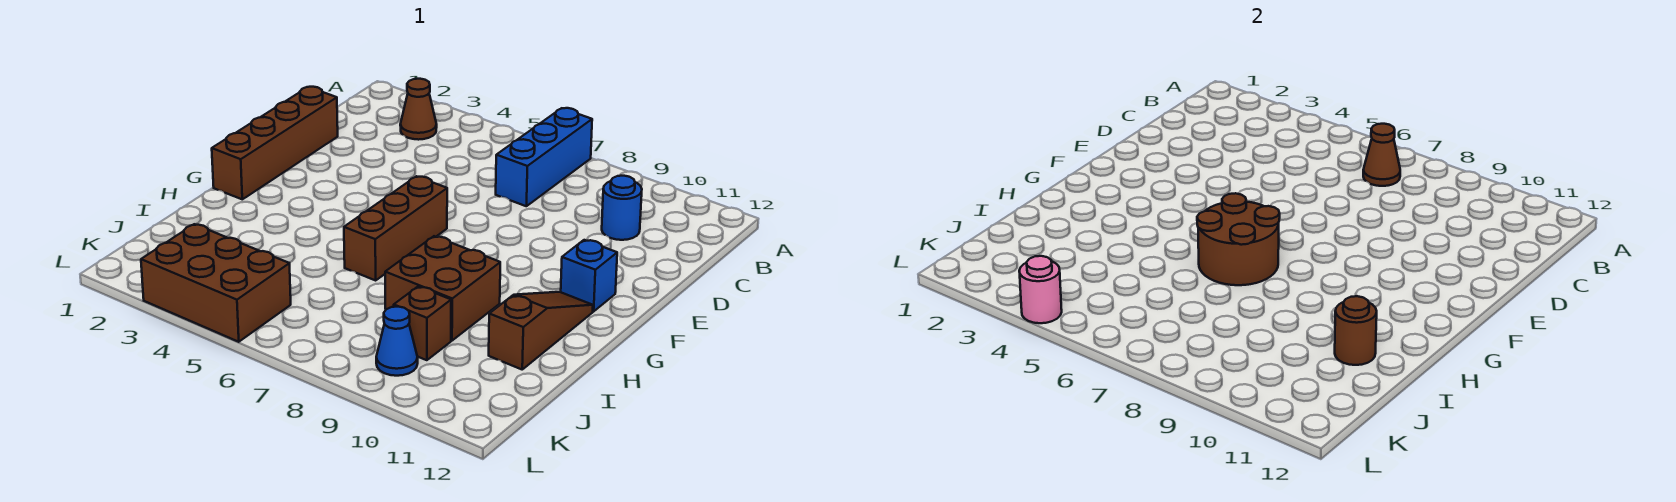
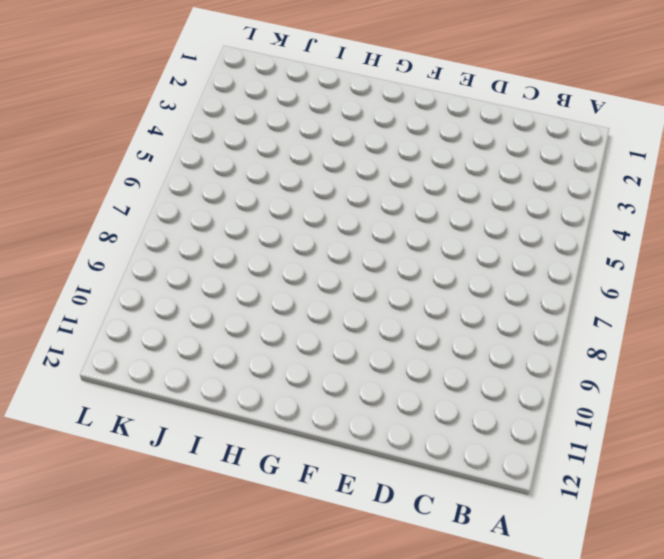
none -> blue brick A7:C7 level 1
none -> brown cone B3 level 1
none -> blue round brick C10 level 1

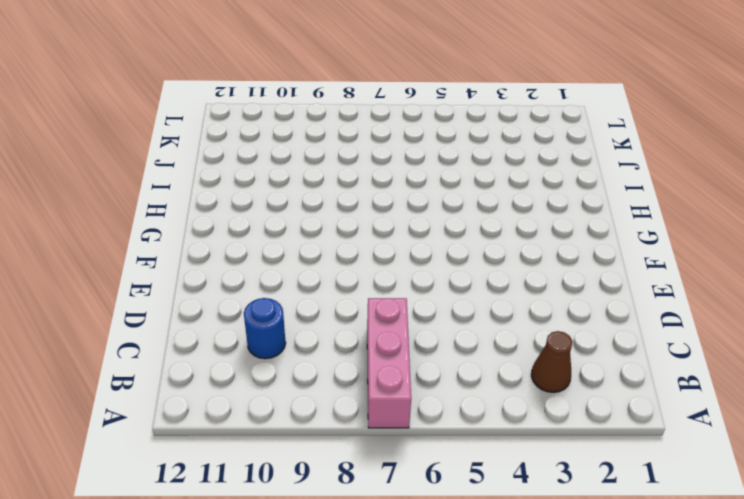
pink brick A7:C7 level 1 -> blue brick A7:C7 level 1
none -> brown brick D1:G1 level 1
none -> brown brick F6:H6 level 1
none -> blue brick F11 level 1

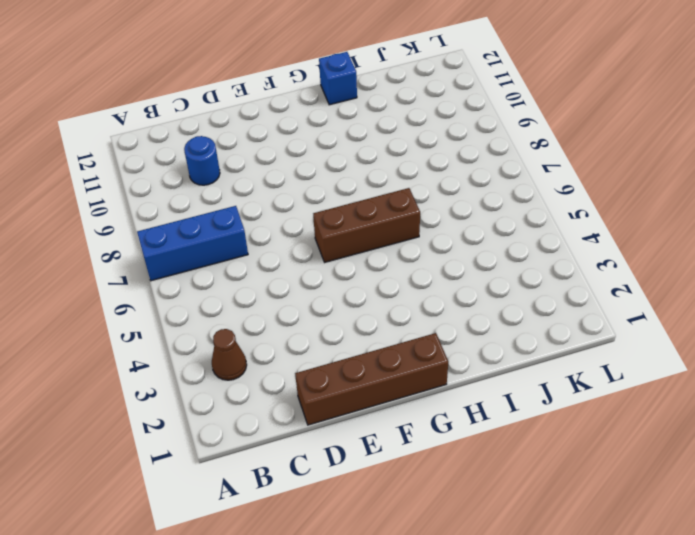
blue brick H12 level 1 -> blue brick F11 level 1
none -> brown slope G11:I11 level 1 top I
none -> brown brick H8:I9 level 1
none -> brown brick J9 level 1

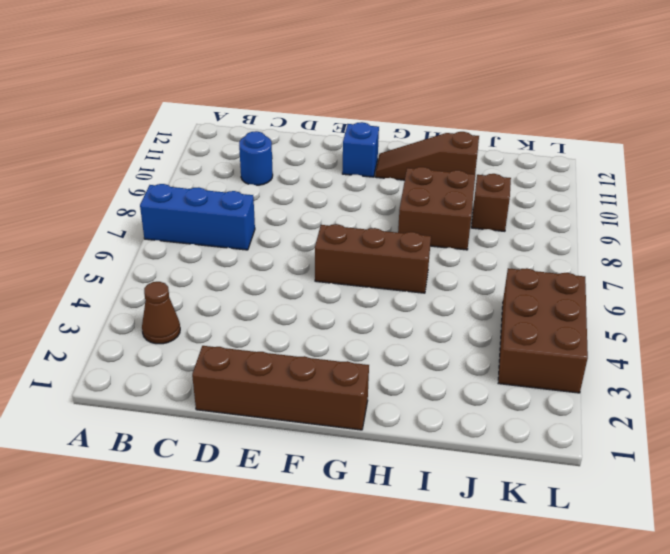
none -> blue cone K9 level 1
none -> brown cone B7 level 2
none -> brown round brick G6:H7 level 2

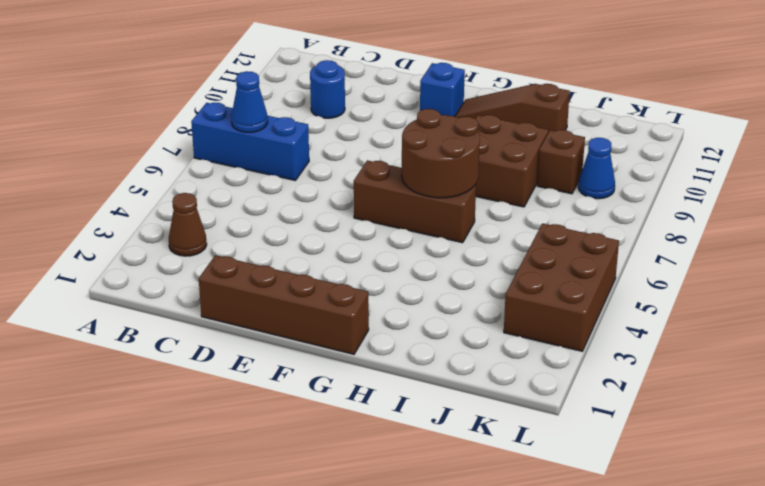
blue cone B7 level 2 -> brown cone B7 level 2
none -> brown round brick I11 level 2
none -> pink round brick L4 level 2

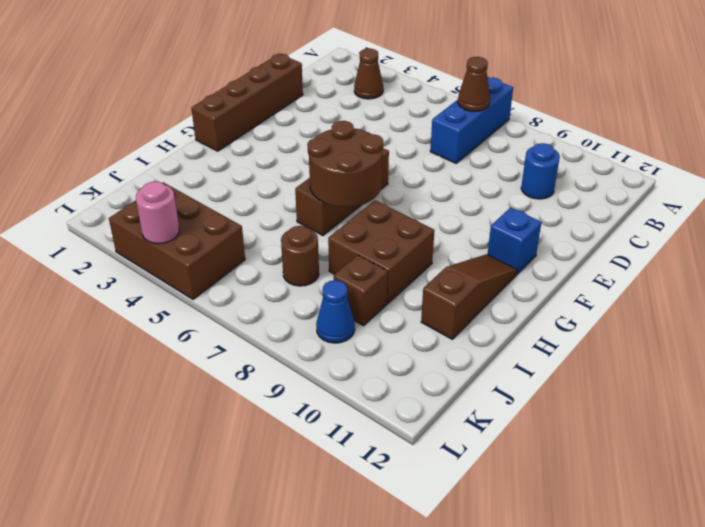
brown round brick J7 level 1 -> brown round brick I11 level 2

